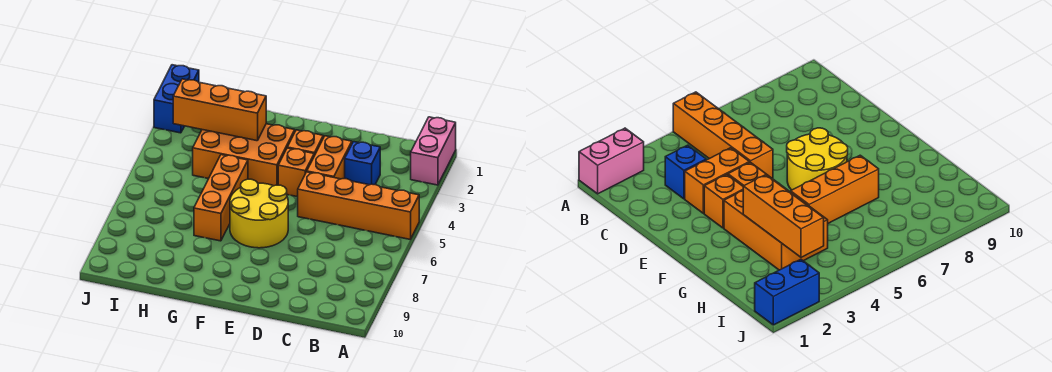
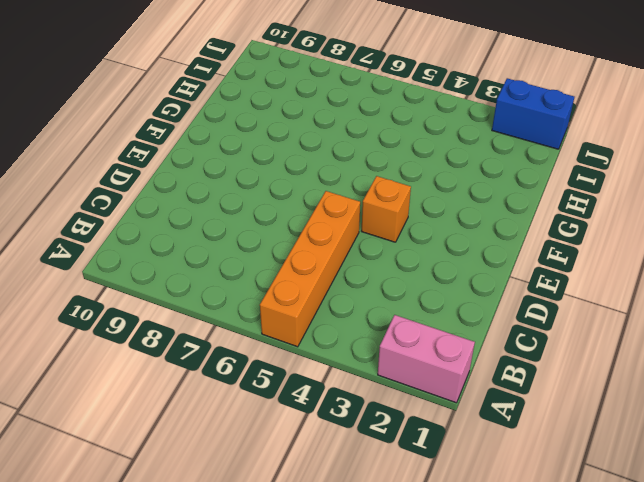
none -> blue brick C3 level 1
none -> orange brick D3:D4 level 1

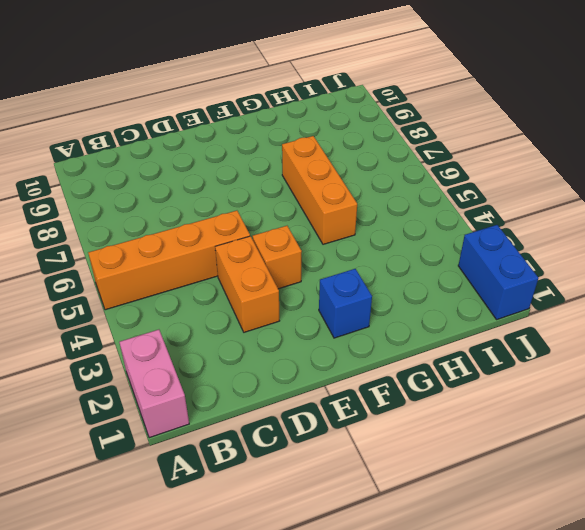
blue brick F2 level 1 -> blue brick C3 level 1
none -> orange brick E3 level 1
none -> yellow round brick E6:F7 level 1

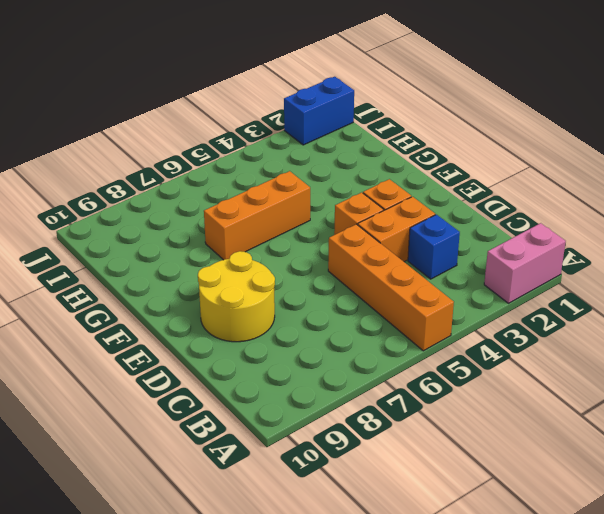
yellow round brick D8:E9 level 1 -> yellow round brick E6:F7 level 1
none -> orange brick F3:H4 level 1
none -> orange brick G3:I3 level 2

